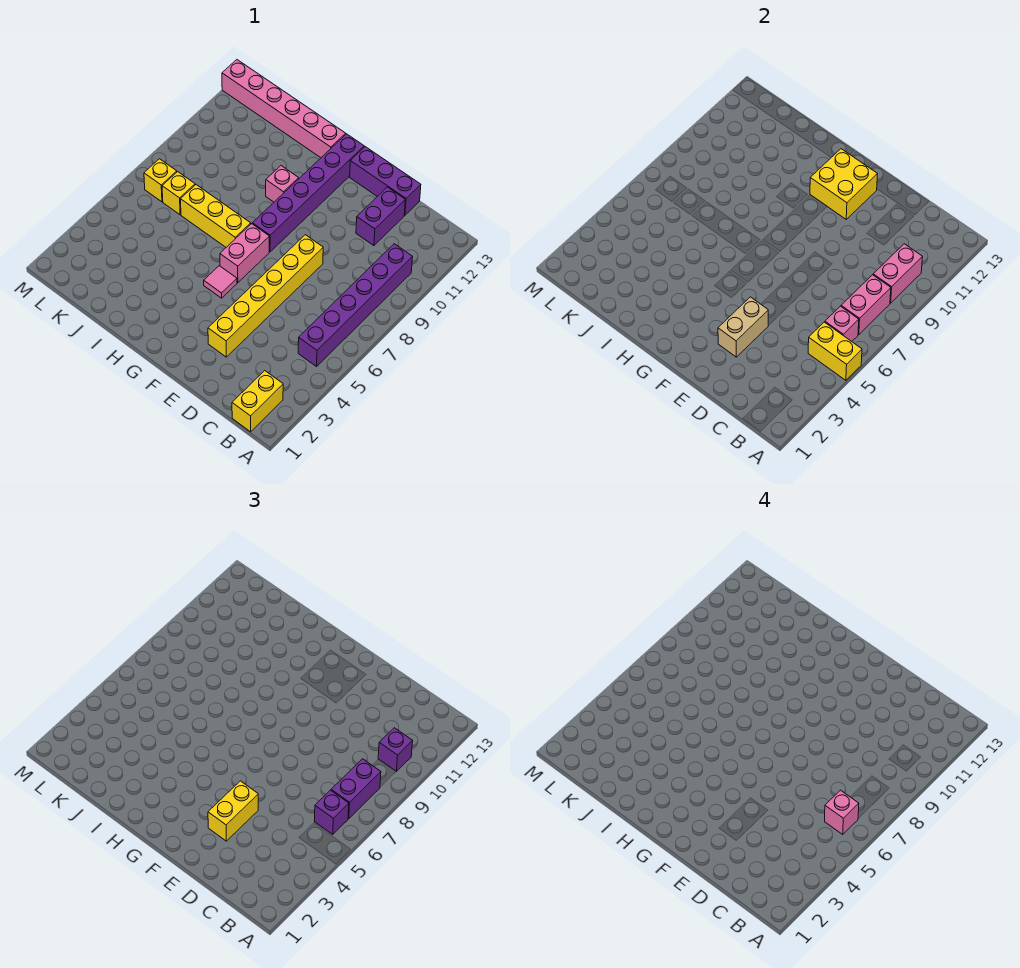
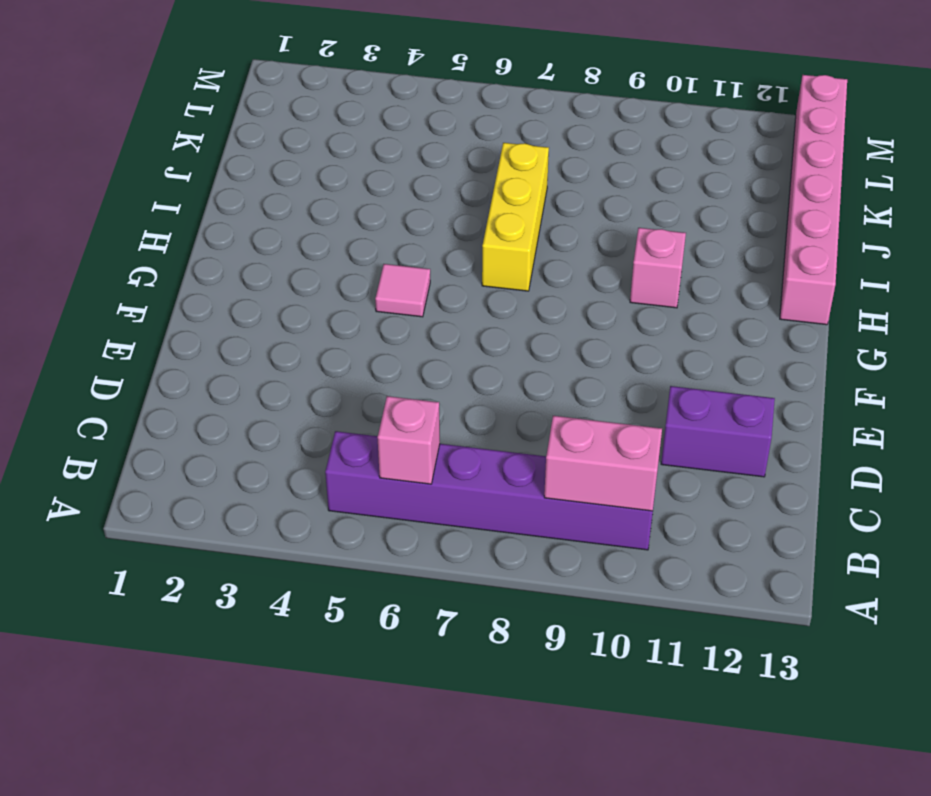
none -> yellow brick B1:B2 level 1
none -> purple brick D13:F13 level 1
none -> yellow brick E3:E8 level 1

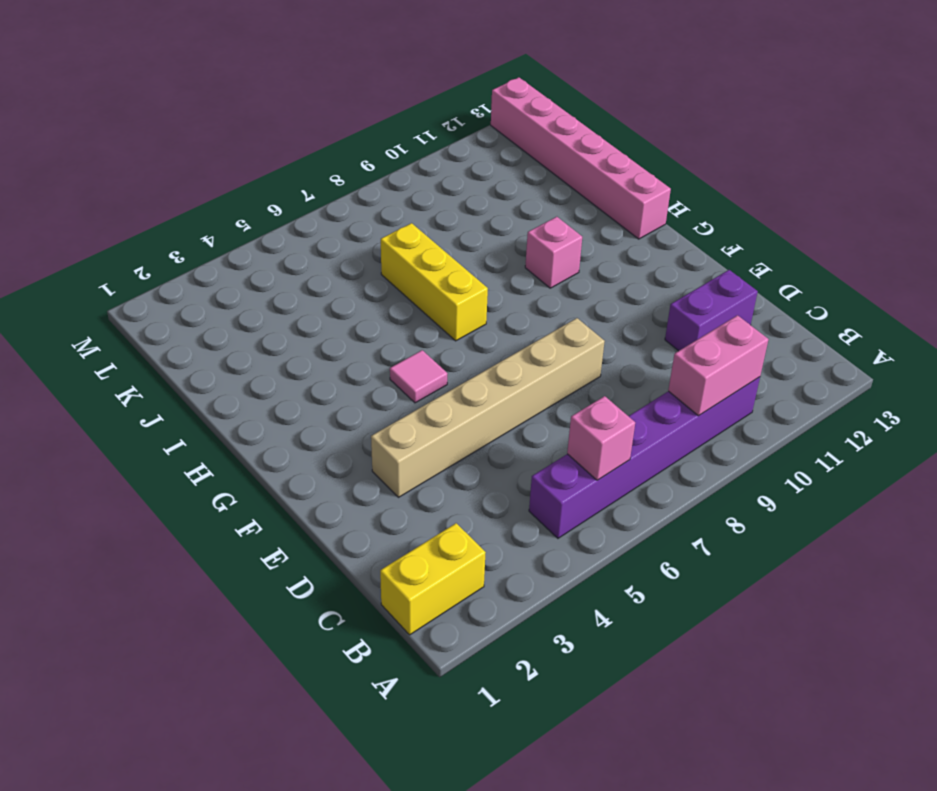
tan brick E3:E8 level 1 -> yellow brick E3:E8 level 1
none -> purple brick D13:F13 level 1
none -> pink brick G6:G7 level 1
none -> purple brick G8:G13 level 1

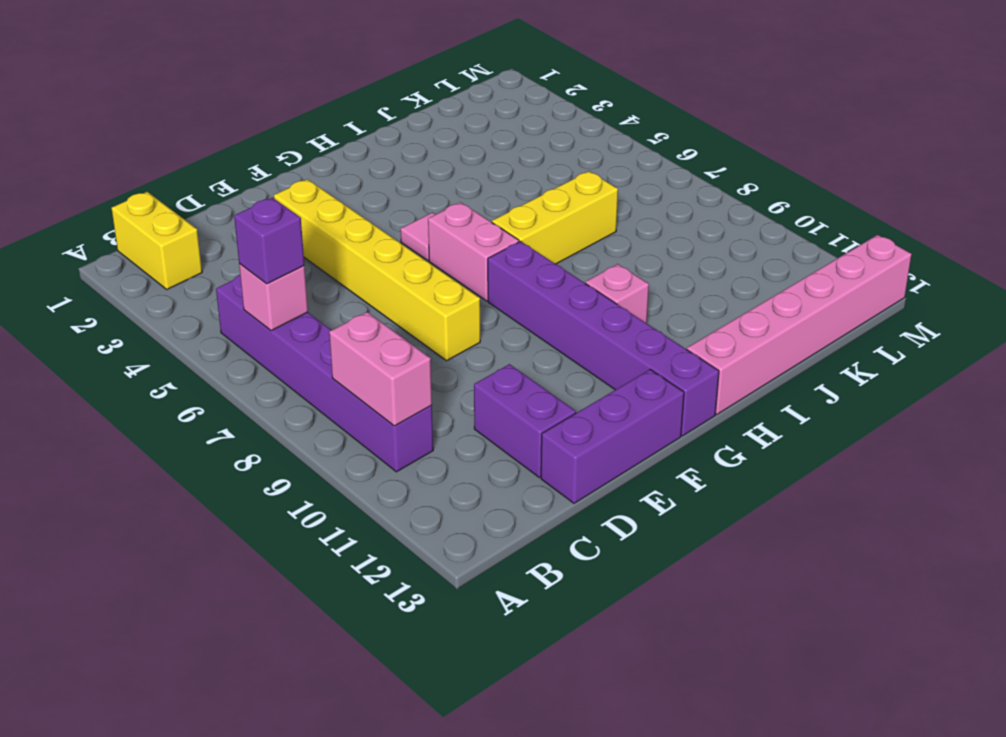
none -> yellow brick K7 level 1
none -> yellow brick L7 level 1
none -> yellow brick A5:B5 level 2

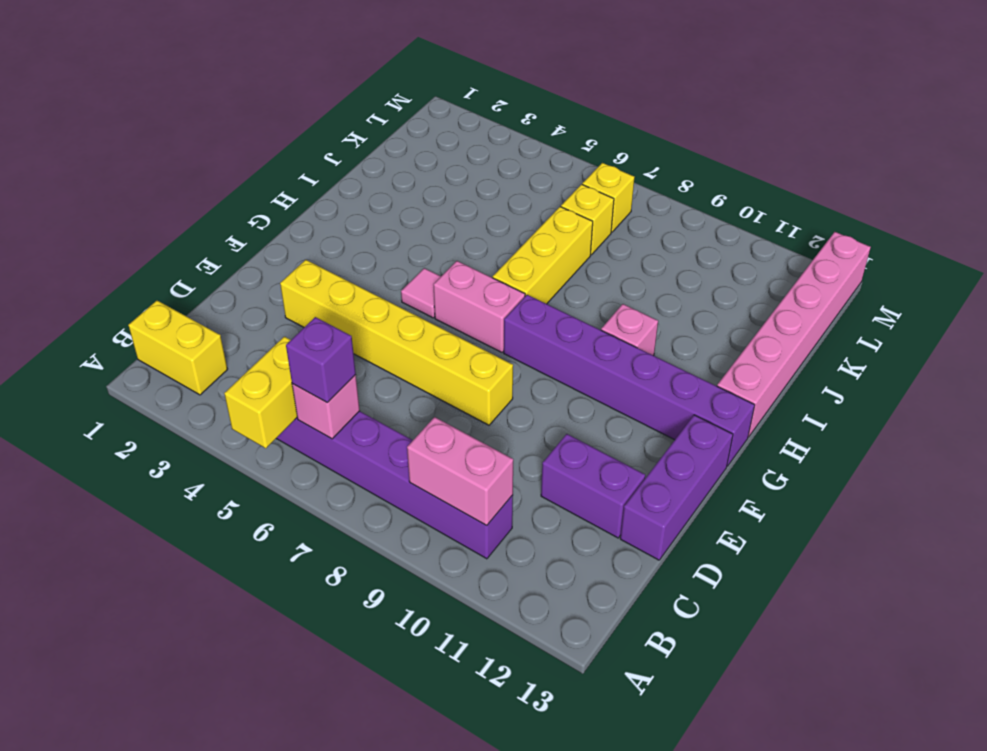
none -> pink brick B7:B8 level 2
none -> tan brick E3:E4 level 2
none -> yellow brick F11:G12 level 2

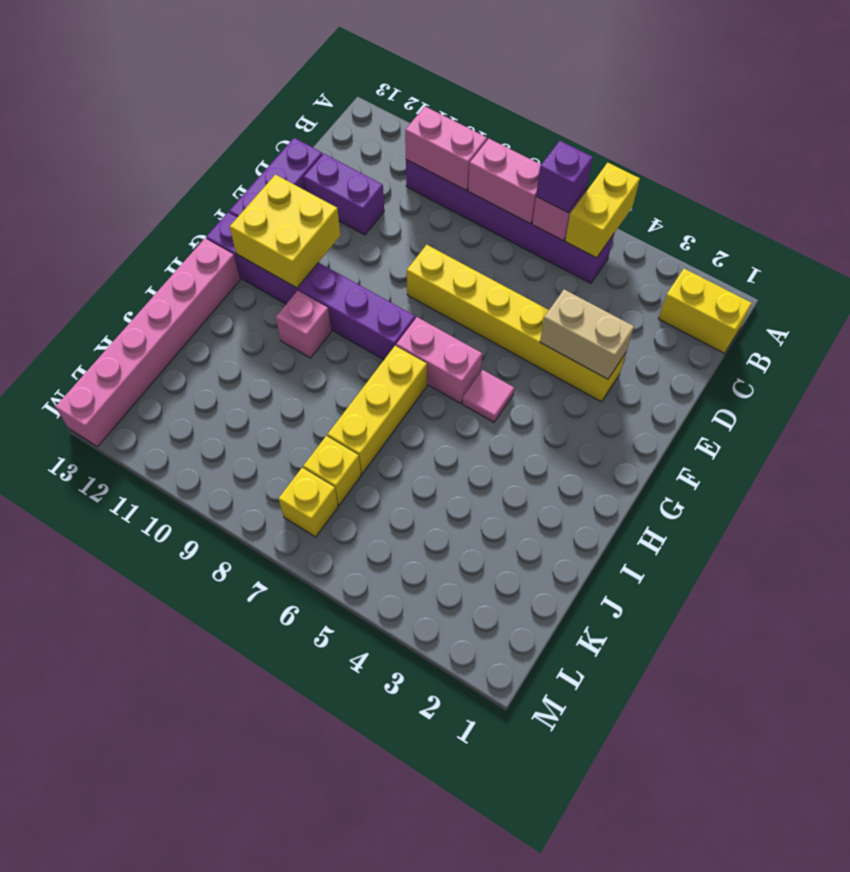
none -> purple brick B7:B8 level 3
none -> purple brick B10 level 3
none -> yellow brick E3:E4 level 3

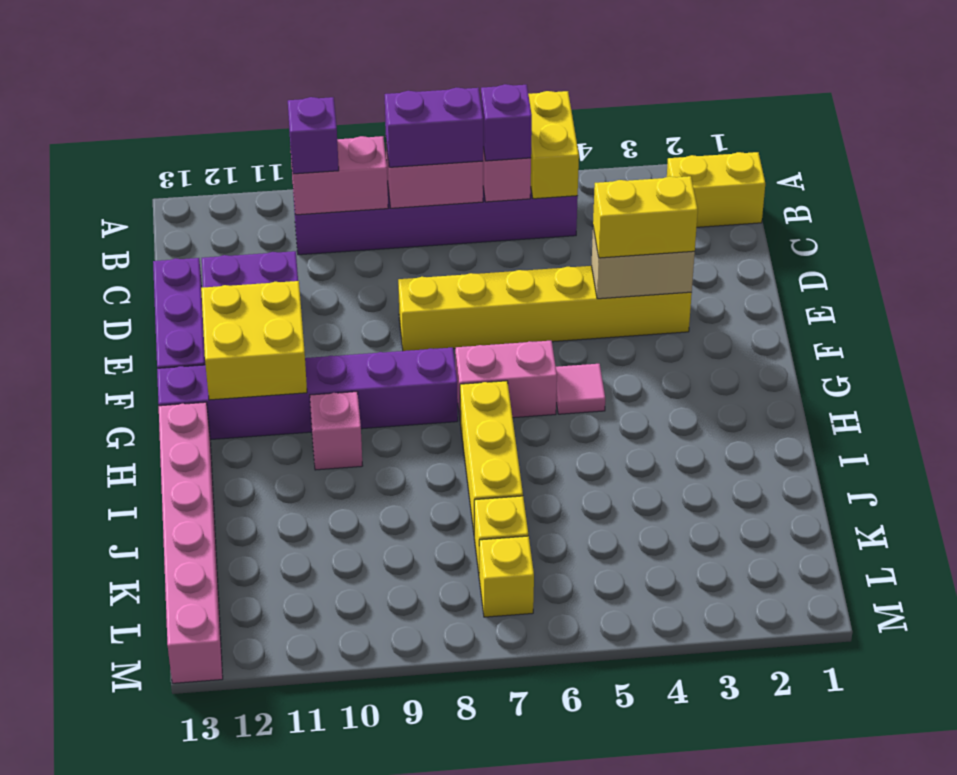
none -> pink brick B6 level 4

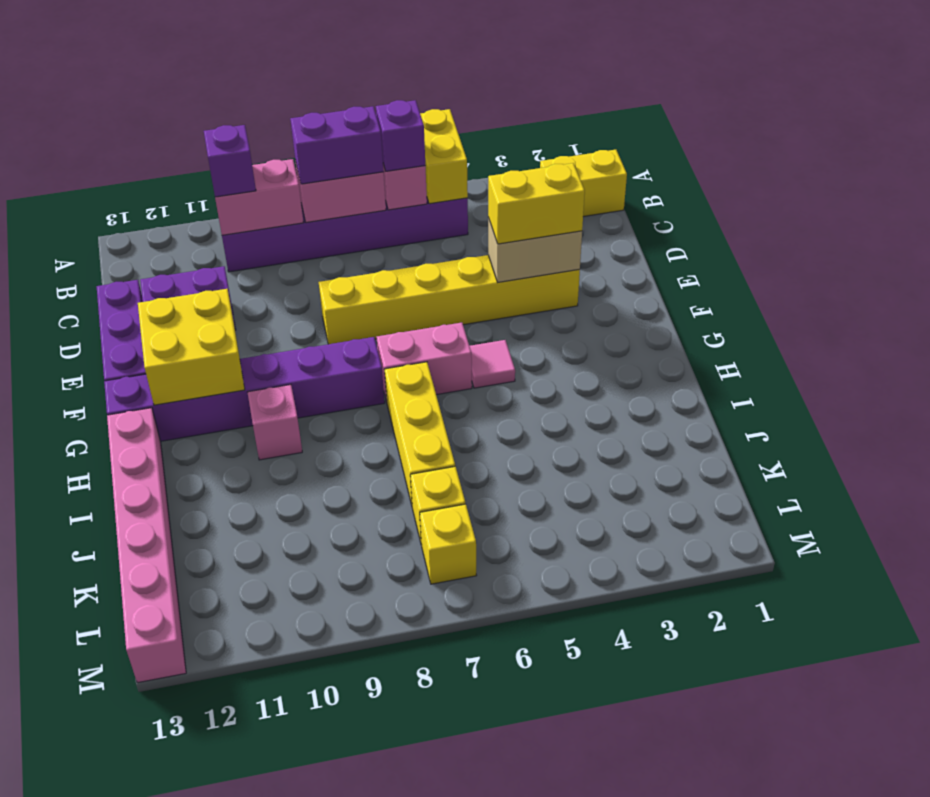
none -> pink brick B6 level 4

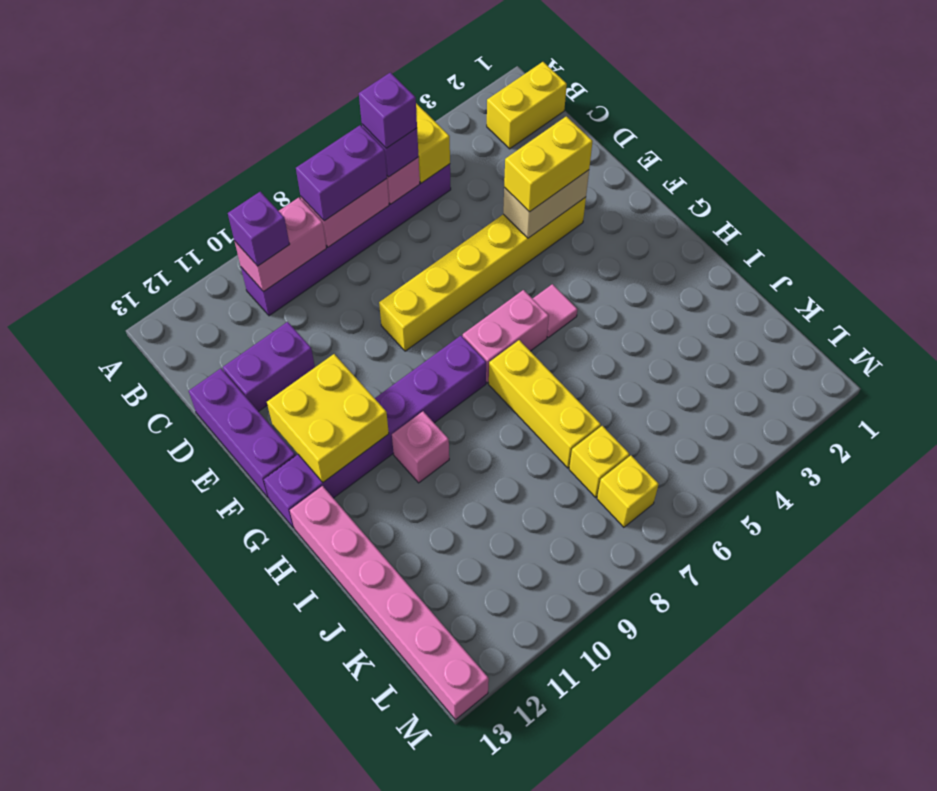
purple brick B6 level 4 -> pink brick B6 level 4

